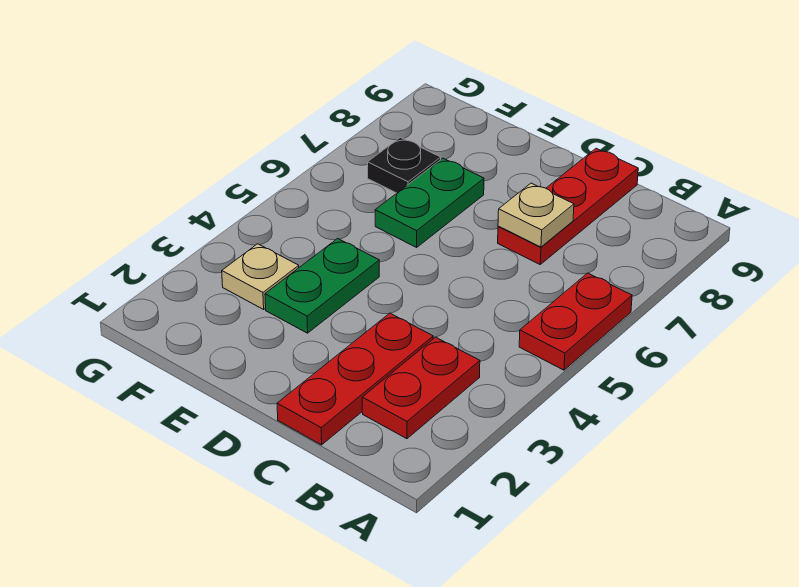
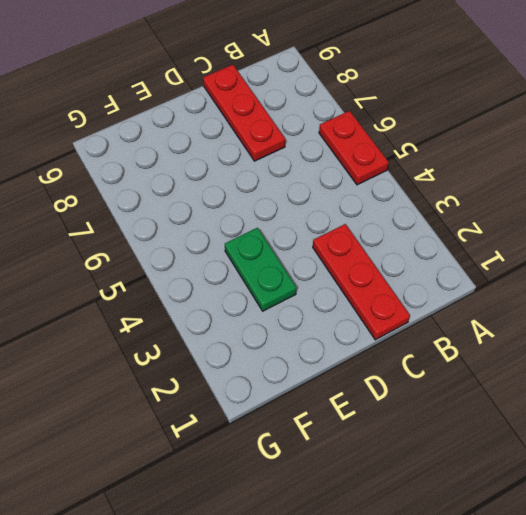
none -> red plate B2:B3 level 1
none -> green plate E6:E7 level 1

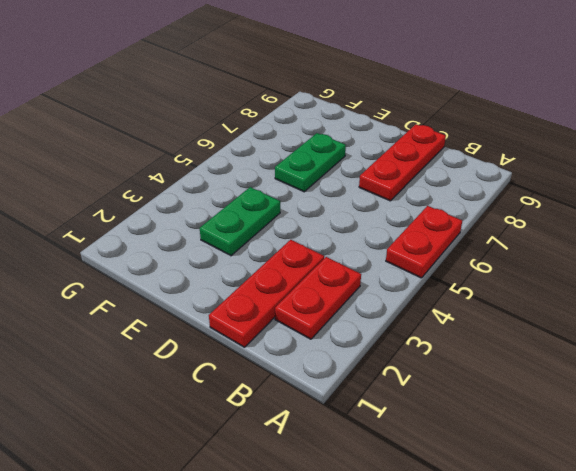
none -> tan plate F3 level 1
none -> black plate F7 level 1

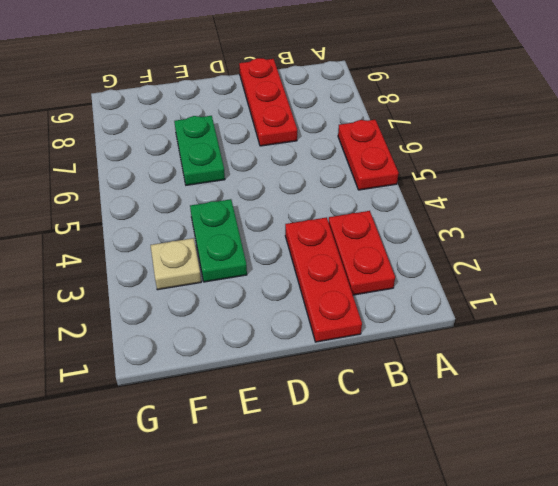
none -> black plate F7 level 1
none -> tan plate C7 level 2

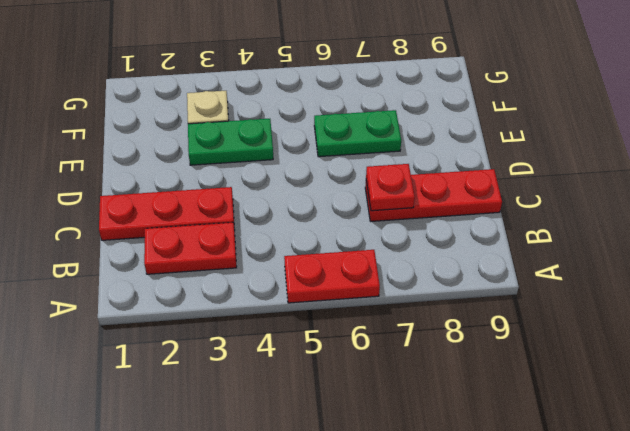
red plate C7 level 2 -> tan plate C7 level 2
none -> black plate F7 level 1

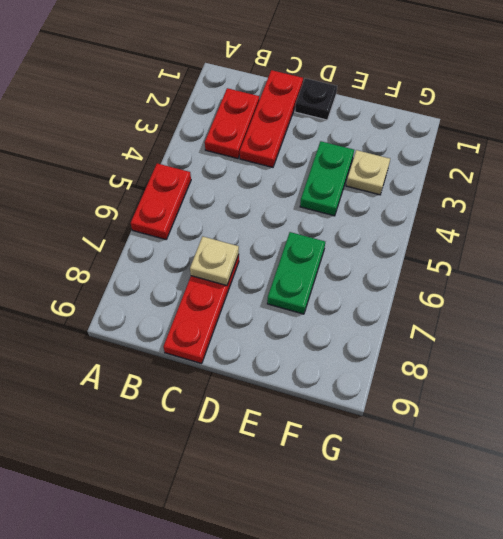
black plate D1 level 1 -> black plate F7 level 1

